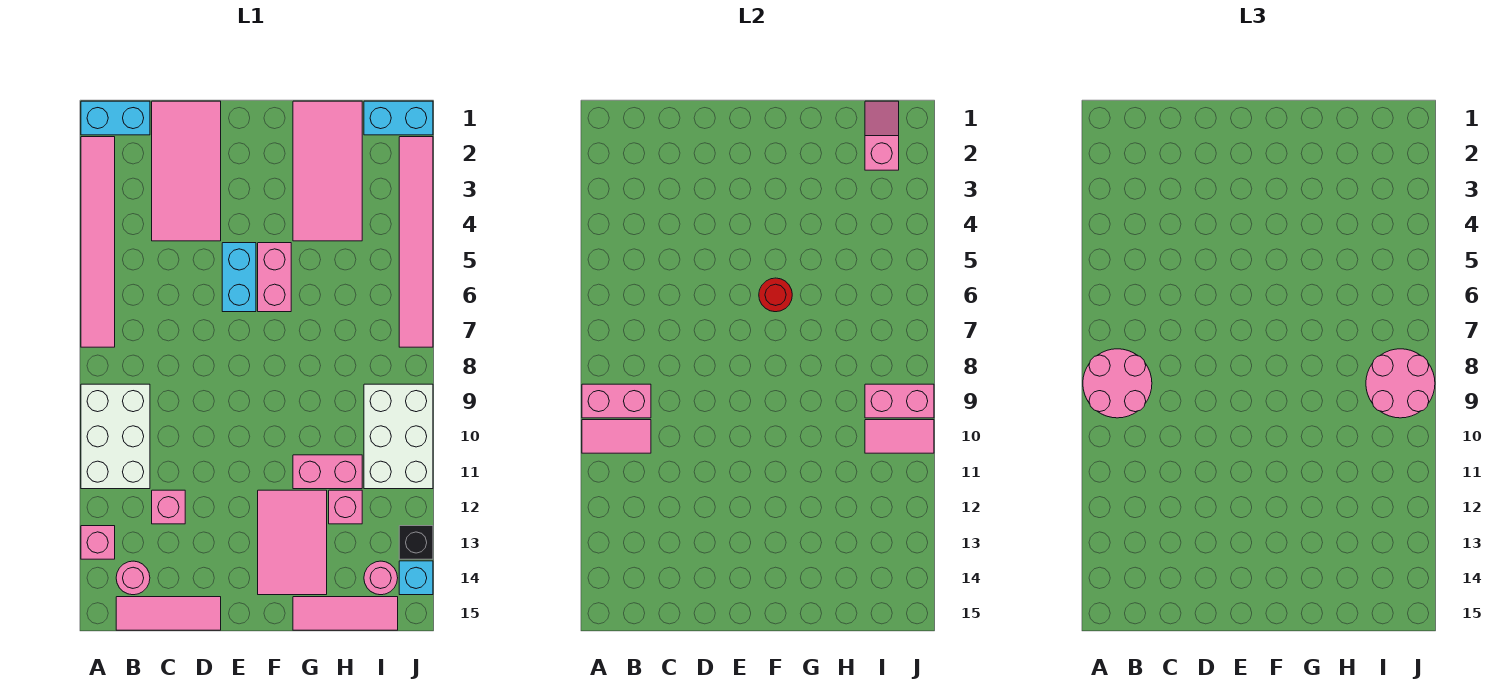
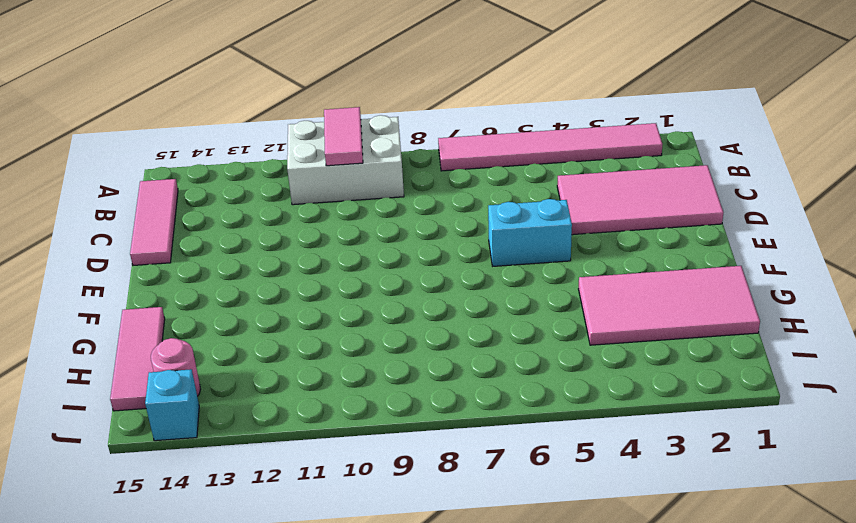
none -> cyan brick A1:B1 level 1
none -> pink brick A13 level 1
none -> pink round brick B14 level 1

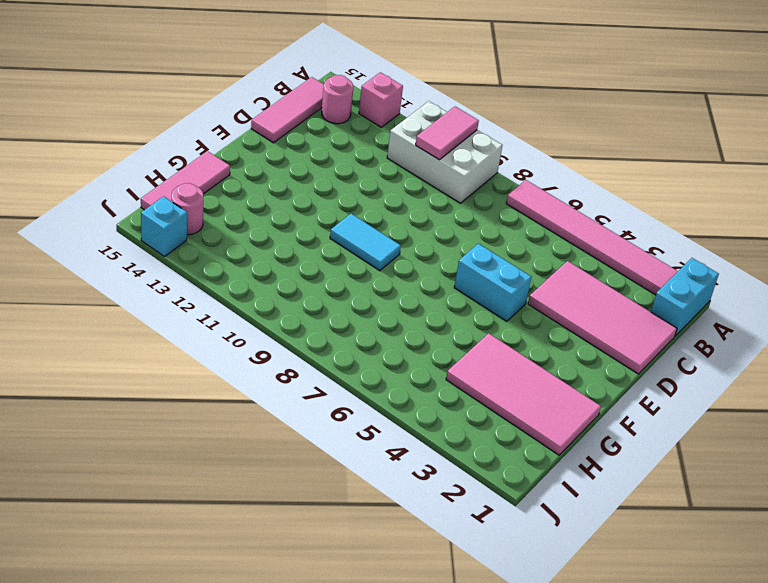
cyan tile F9:F10 level 1 -> none
none -> pink brick C12 level 1
none -> pink brick F5:F6 level 1
none -> pink tile F12:G14 level 1

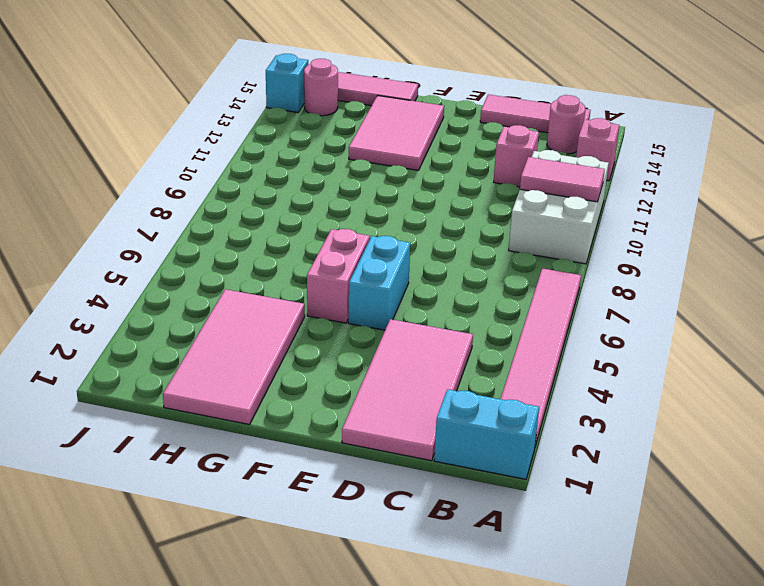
none -> pink brick G11:H11 level 1
none -> pink brick H12 level 1
none -> cyan brick I1:J1 level 1

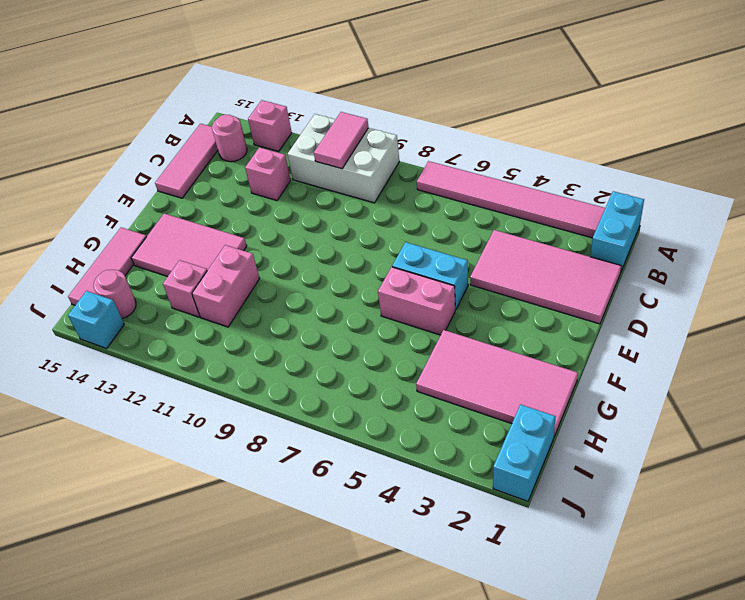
none -> white brick I9:J11 level 1
none -> pink tile J2:J7 level 1
none -> black brick J13 level 1

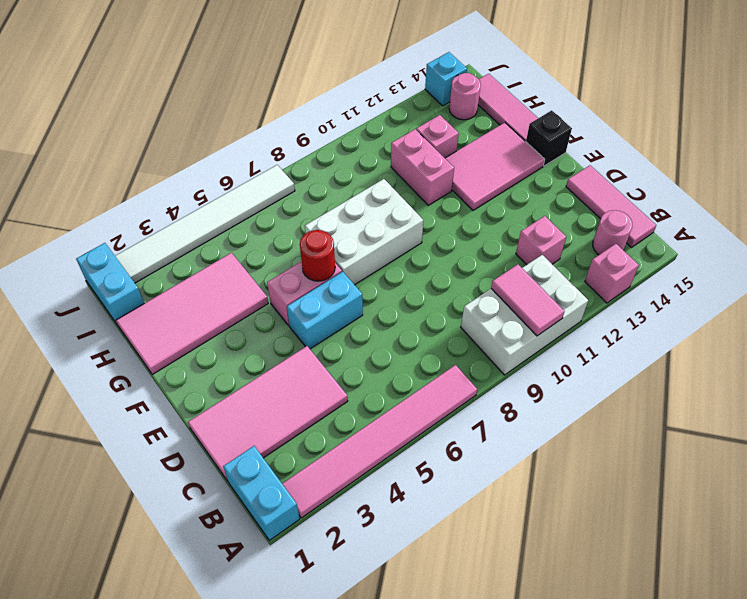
white brick F7:G9 level 1 -> white brick I9:J11 level 1
black brick F15 level 1 -> black brick J13 level 1
white tile J2:J7 level 1 -> pink tile J2:J7 level 1
none -> pink brick A9:B9 level 2
none -> pink slope I1:I2 level 2 top 2
none -> pink brick I9:J9 level 2

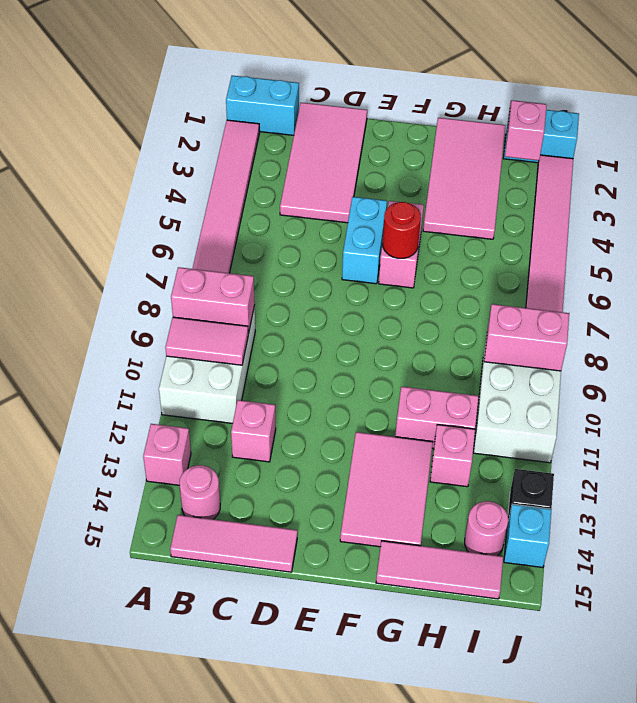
none -> pink tile I10:J10 level 2
none -> pink round brick A8:B9 level 3
none -> pink round brick I8:J9 level 3

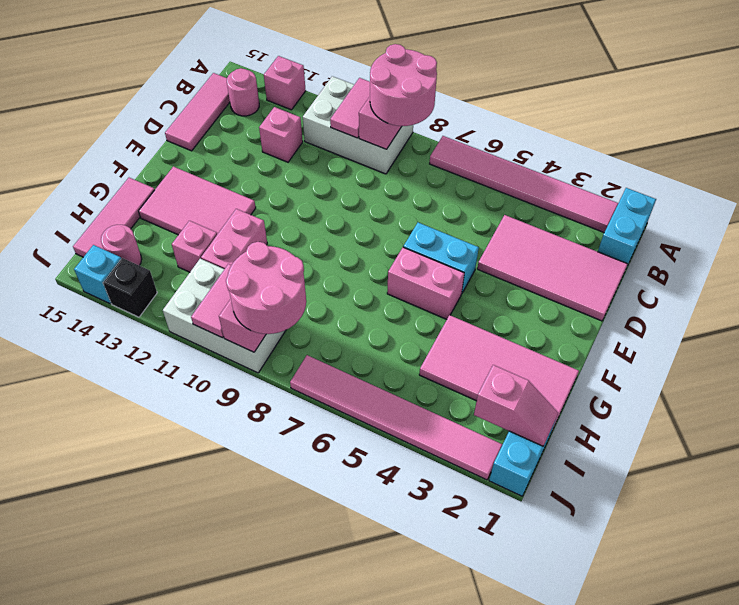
none -> red round brick F6 level 2

